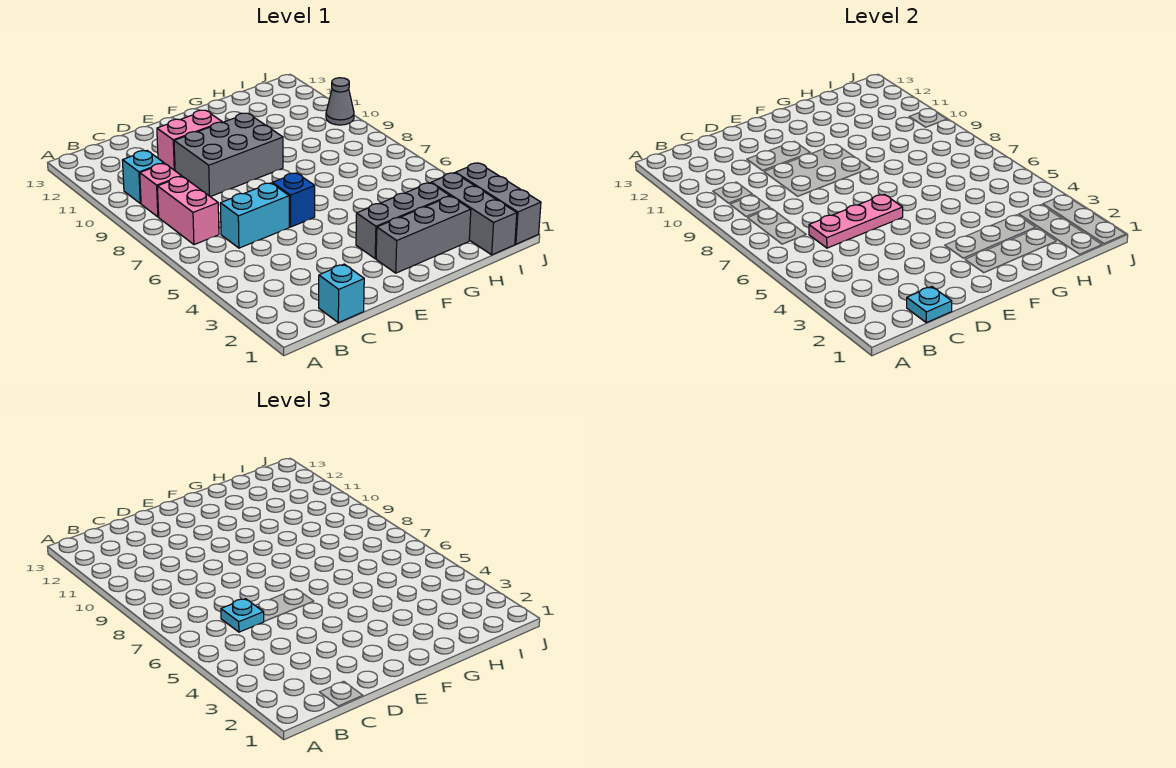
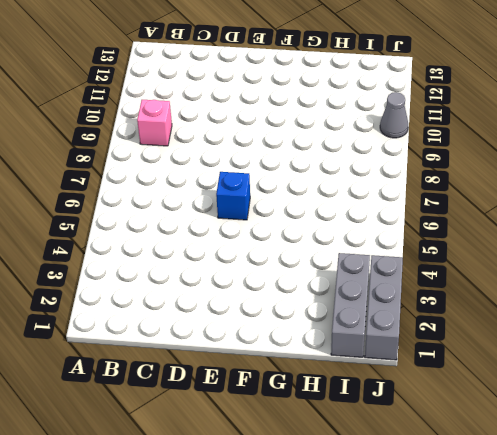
none -> pink brick B7:B8 level 1
none -> cyan brick B10 level 1
none -> cyan brick C1 level 1

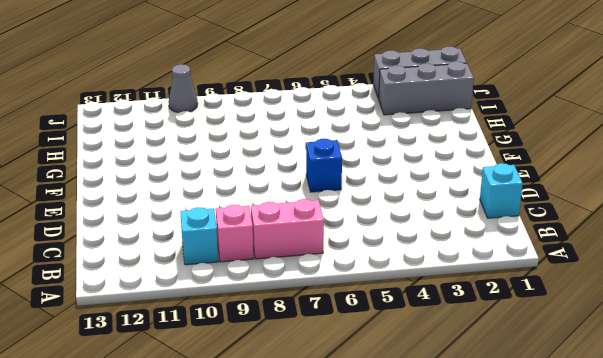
none -> cyan brick C6:D6 level 1
none -> grey brick D9:F10 level 1
none -> pink brick D11:E11 level 1

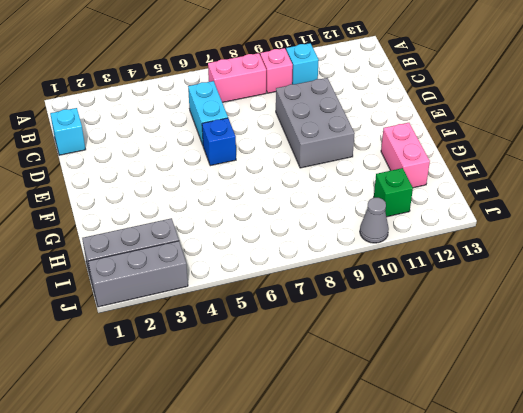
pink brick G12:H12 level 1 -> pink brick D11:E11 level 1
green brick I11 level 1 -> none
none -> grey brick F2:H2 level 1
none -> grey brick F3:H3 level 1
none -> cyan plate C1 level 2

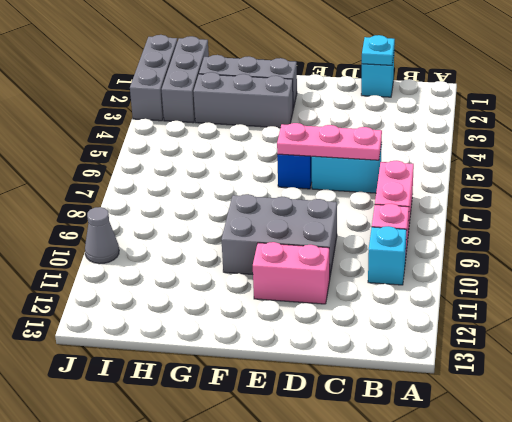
none -> cyan plate C6 level 3

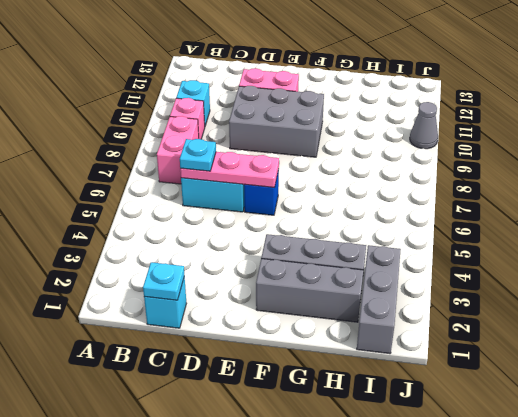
none -> grey brick J1:J3 level 1

